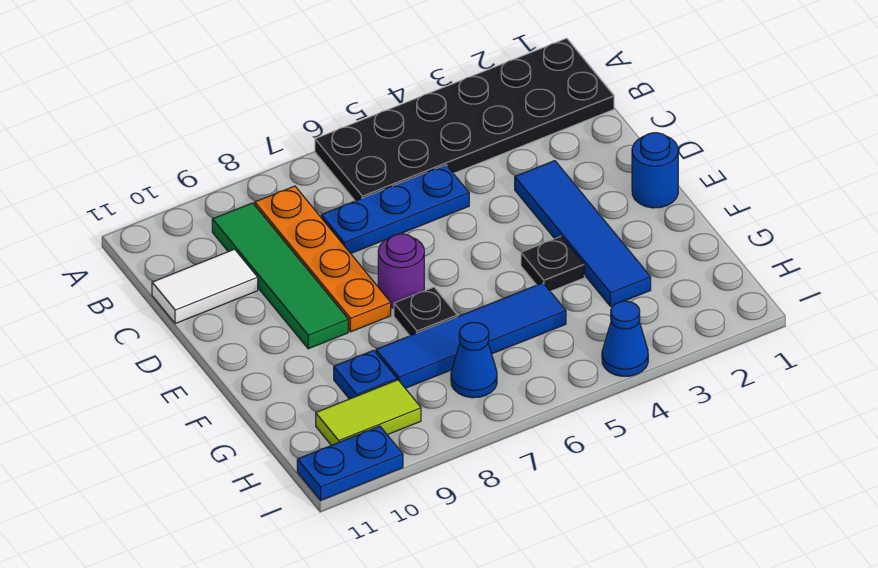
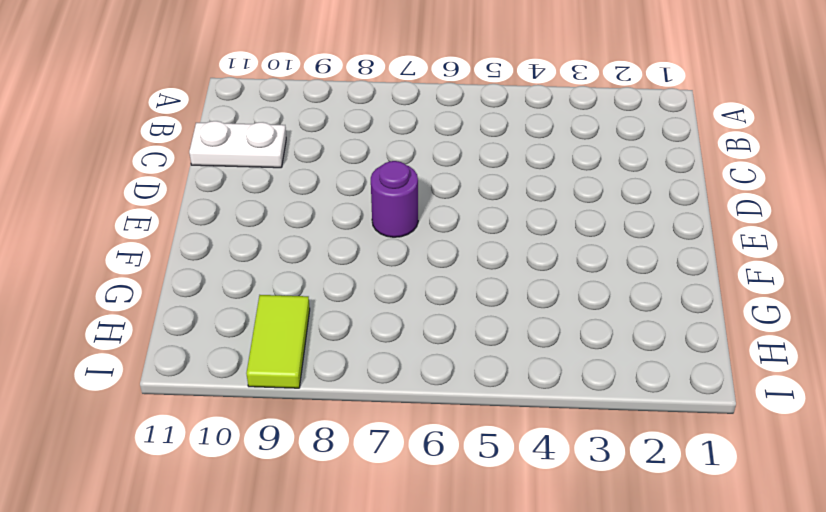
white plate C10:C11 level 1 -> white tile C10:C11 level 1
lime tile H9:I9 level 1 -> lime tile H9:H10 level 1
none -> black plate A1:B6 level 1
none -> orange plate B8:E8 level 1
none -> green tile B9:E9 level 1

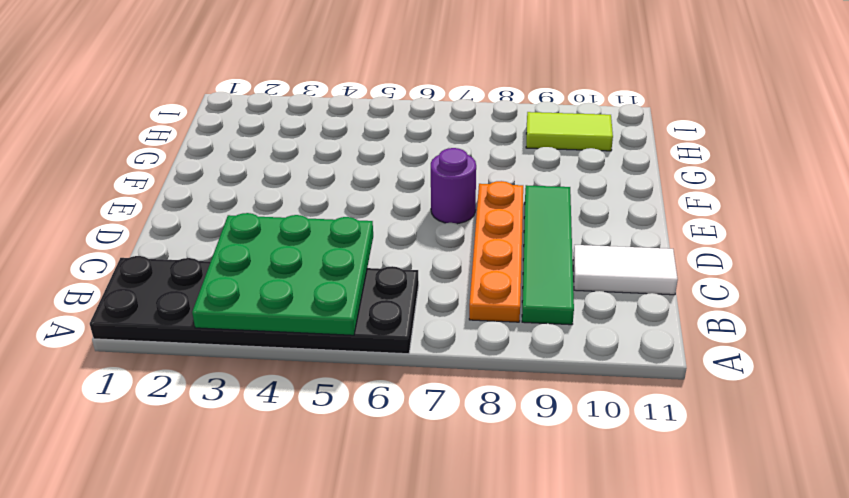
green plate A3:C5 level 2 -> none
none -> blue plate C5:C7 level 1
none -> blue tile D3:G3 level 1
none -> blue round brick E1 level 1

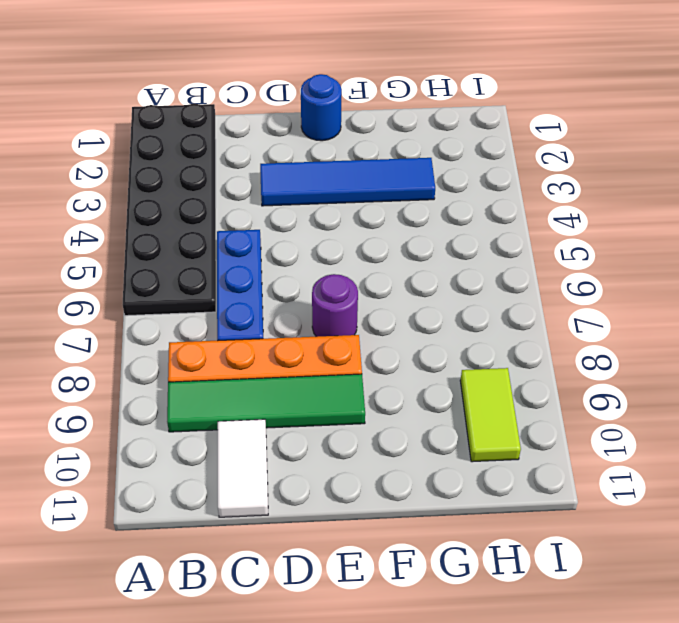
none -> black plate F4 level 1
none -> black plate F7 level 1
none -> blue tile G5:G8 level 1

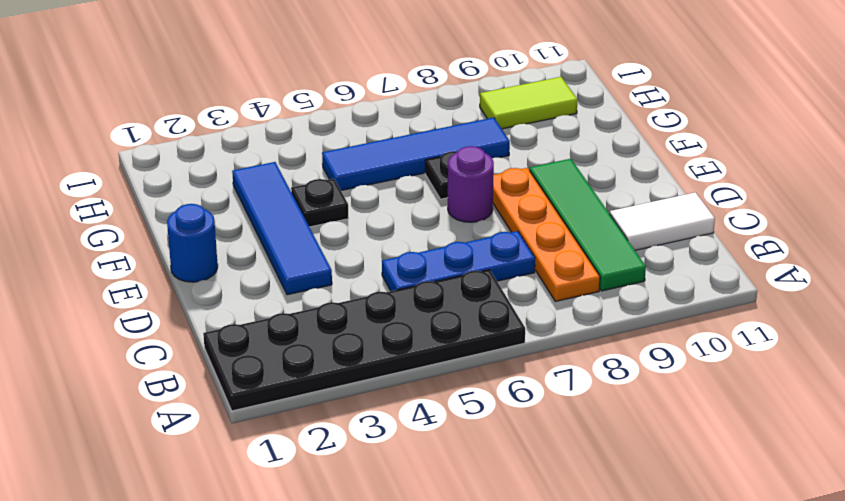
none -> blue plate G9 level 1
none -> blue cone H7 level 1
none -> blue cone I4 level 1

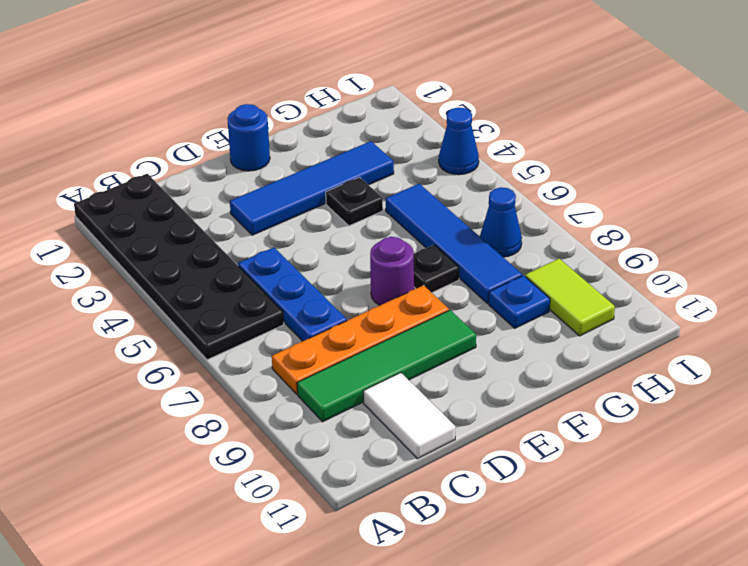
none -> blue plate I10:I11 level 1

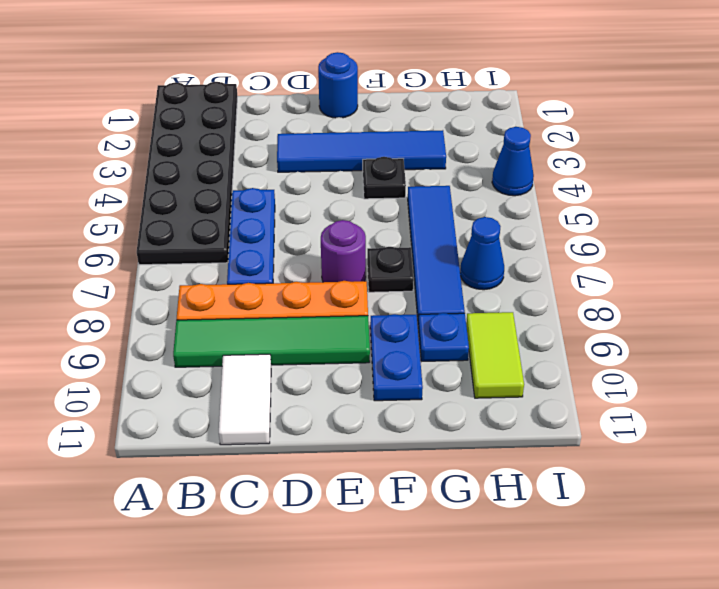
blue plate F9:F10 level 1 -> blue plate I10:I11 level 1

